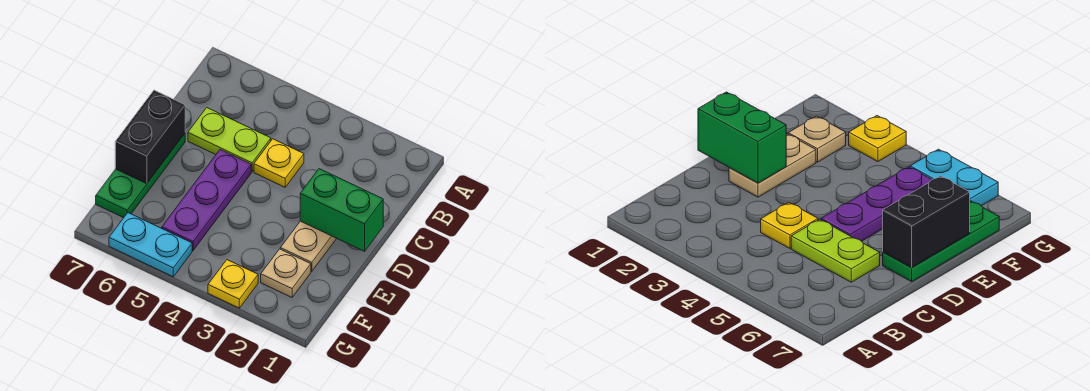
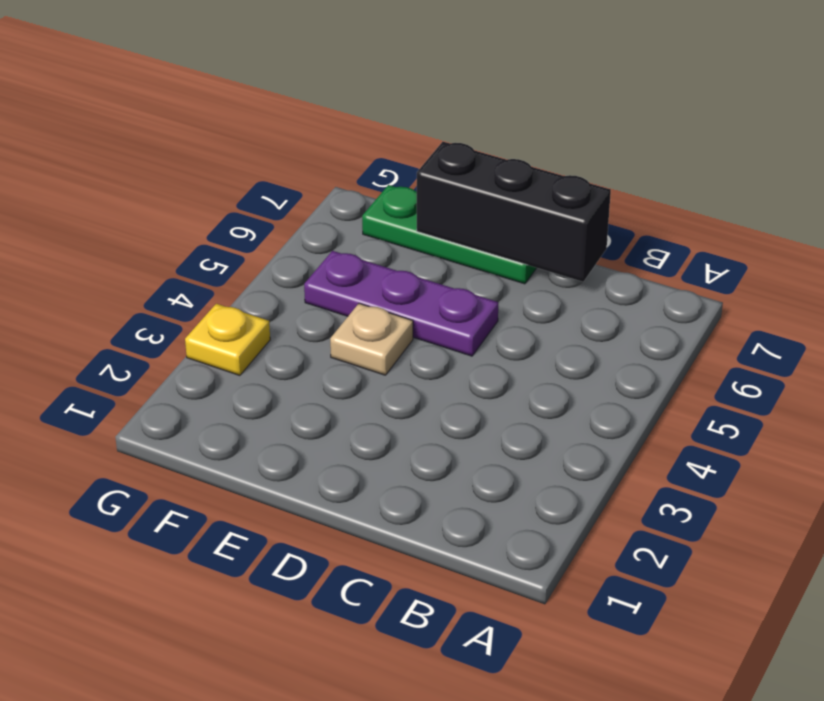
black brick C7:E7 level 2 -> black brick D7:E7 level 2
tan plate E4 level 1 -> tan plate F2 level 1
none -> yellow plate C4 level 1
none -> lime plate C5:C6 level 1

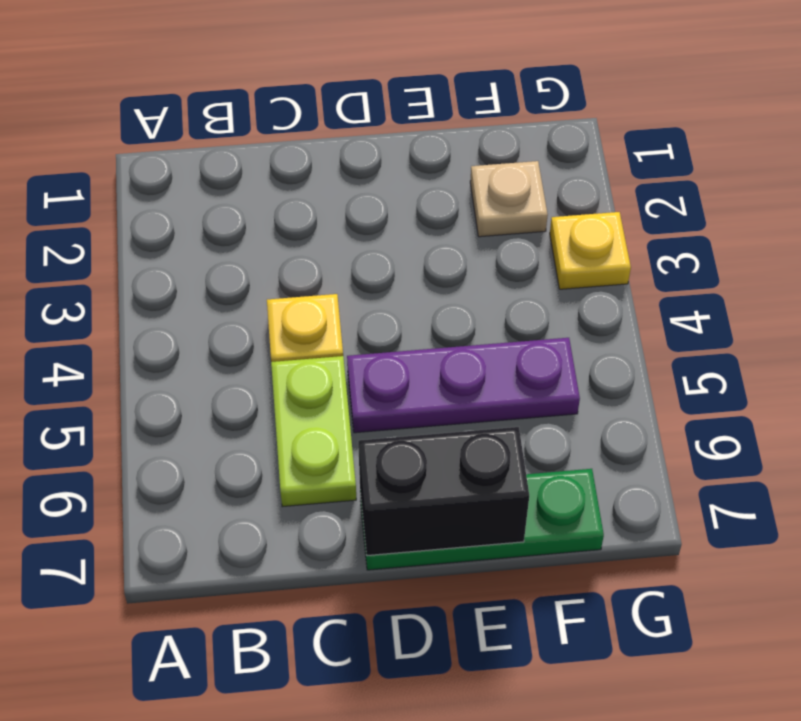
none -> tan plate D2:E2 level 1
none -> cyan plate G5:G6 level 1

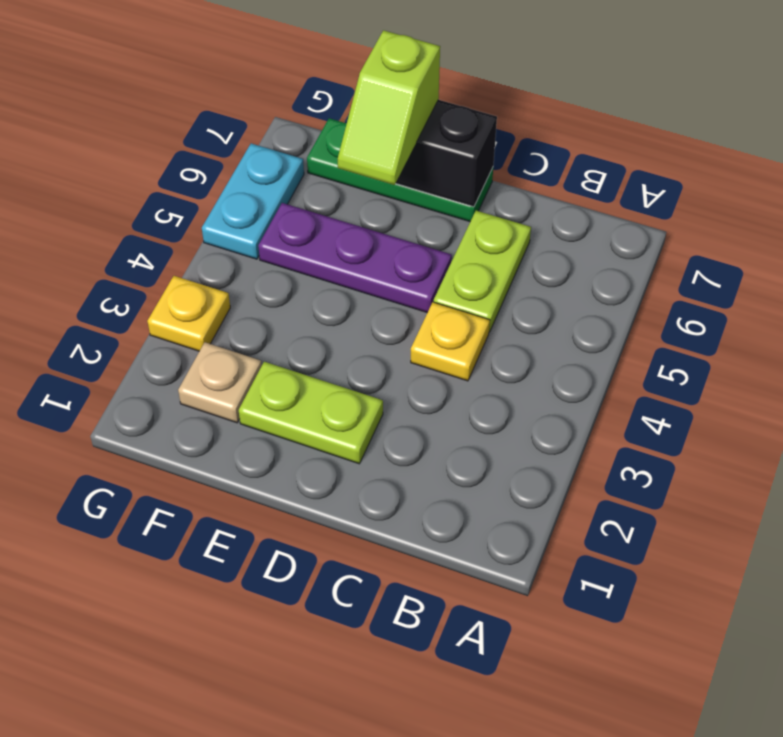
lime plate D2:E2 level 1 -> tan plate D2:E2 level 1
lime slope E6:E7 level 3 top 7 -> none
none -> green brick D1:D2 level 2

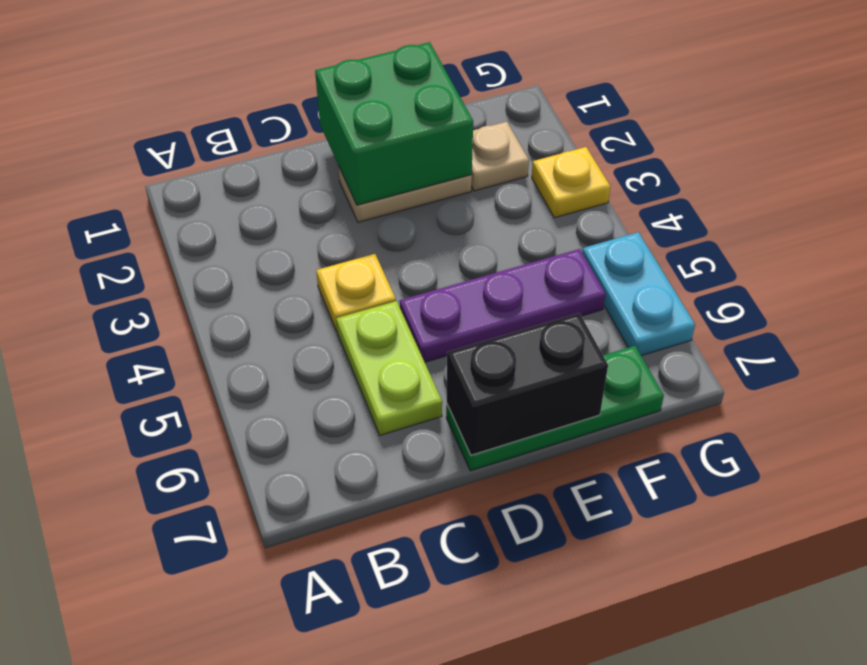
green brick D1:E2 level 2 -> green brick D1:D2 level 2

